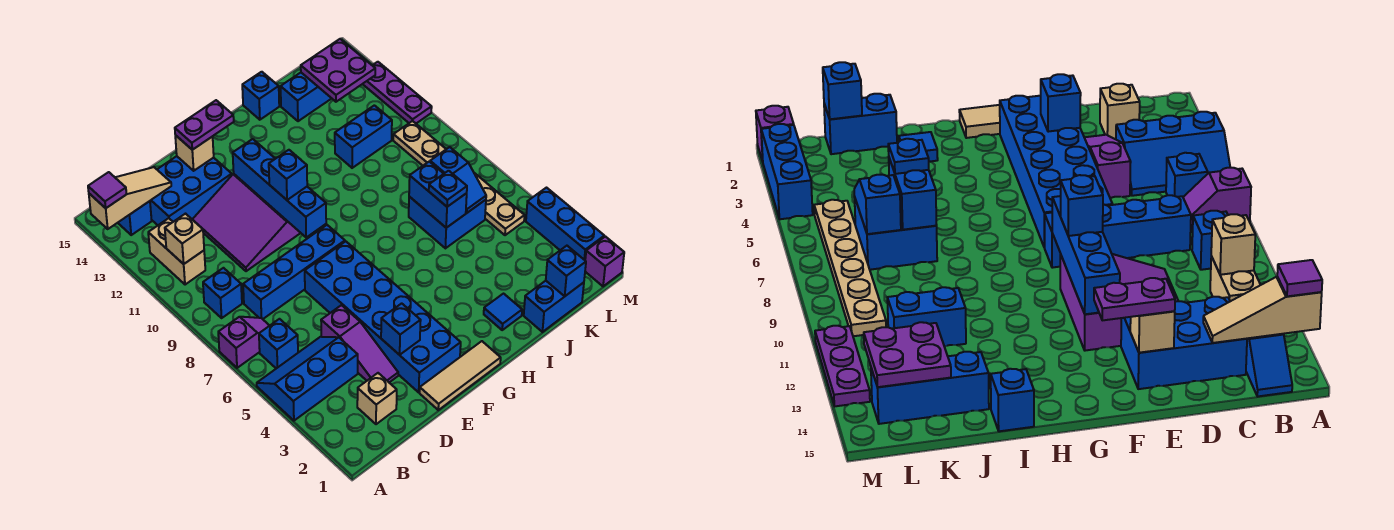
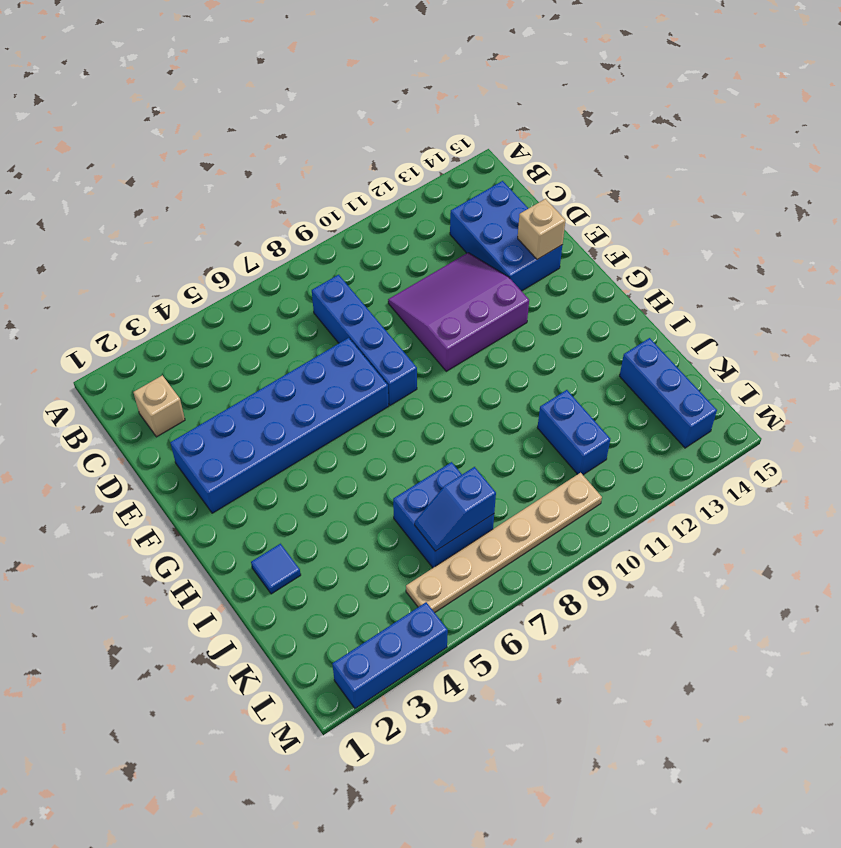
none -> blue slope A4:C5 level 1 top 4
none -> purple slope A7:B7 level 1 top A
none -> blue brick B6 level 1
none -> blue brick B9 level 1

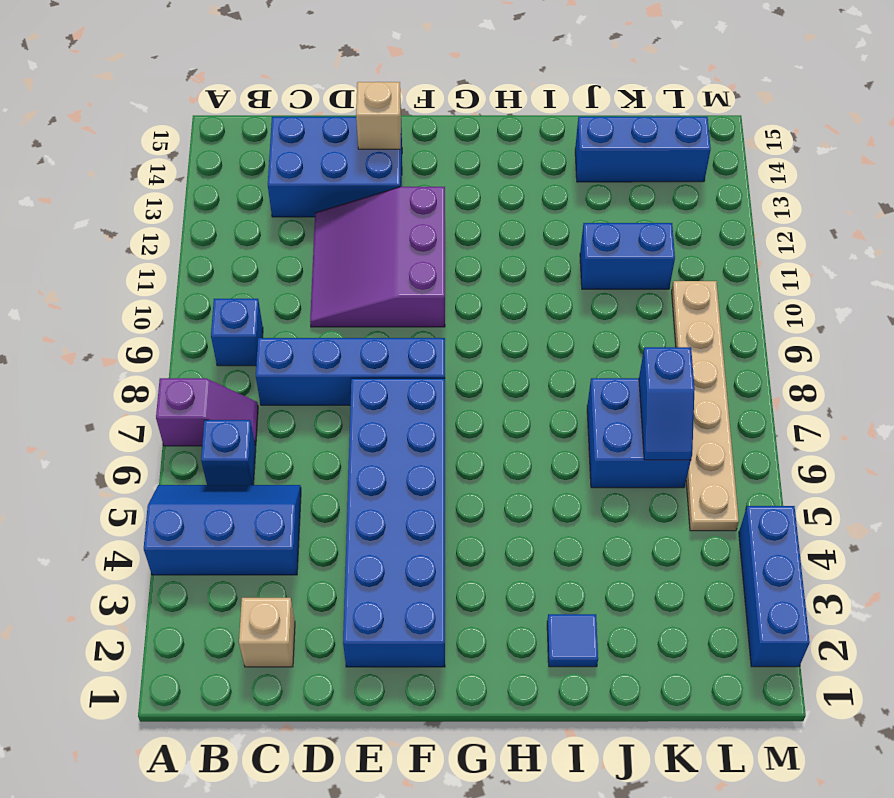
none -> tan brick B11:B12 level 1
none -> blue slope B14:B15 level 1 top 14
none -> purple slope D3:D5 level 1 top 5
none -> tan tile E1:G1 level 1

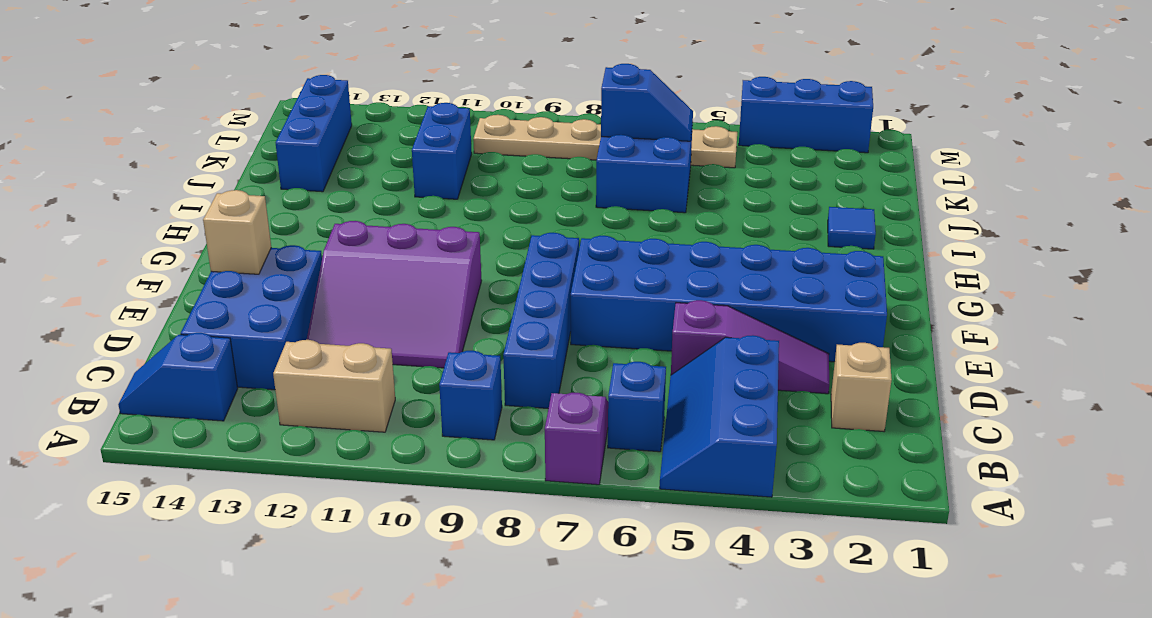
none -> tan tile E1:G1 level 1
none -> blue brick I15 level 1
none -> blue brick J1:K1 level 1
none -> purple brick M1 level 1

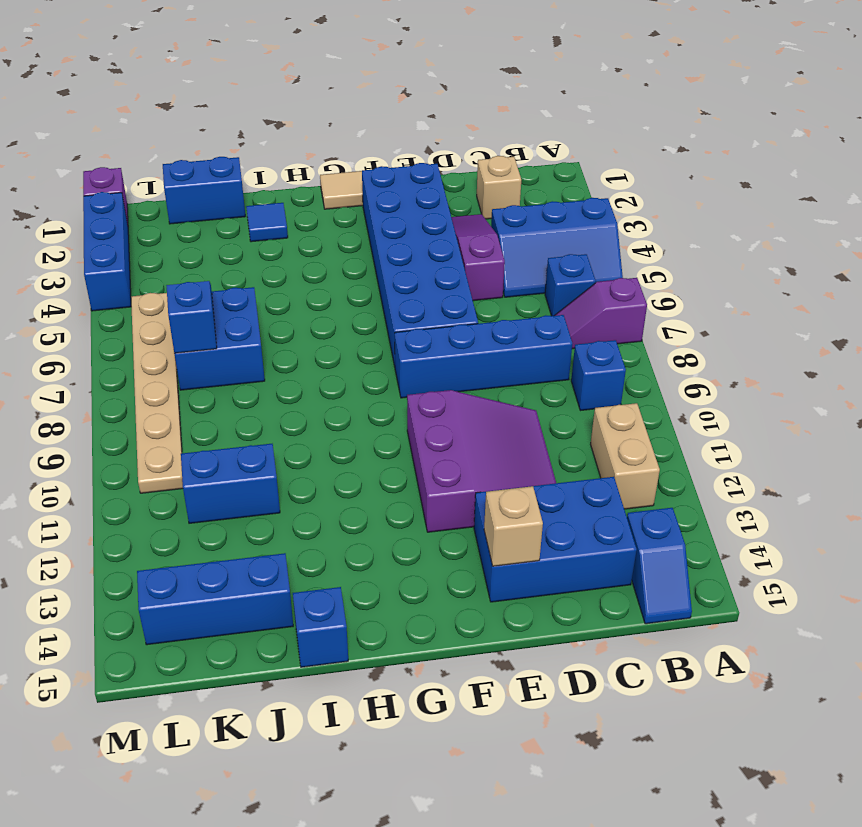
none -> purple plate M11:M13 level 1
none -> tan slope A14:C14 level 2 top A
none -> tan brick B11 level 2
none -> blue brick E3 level 2

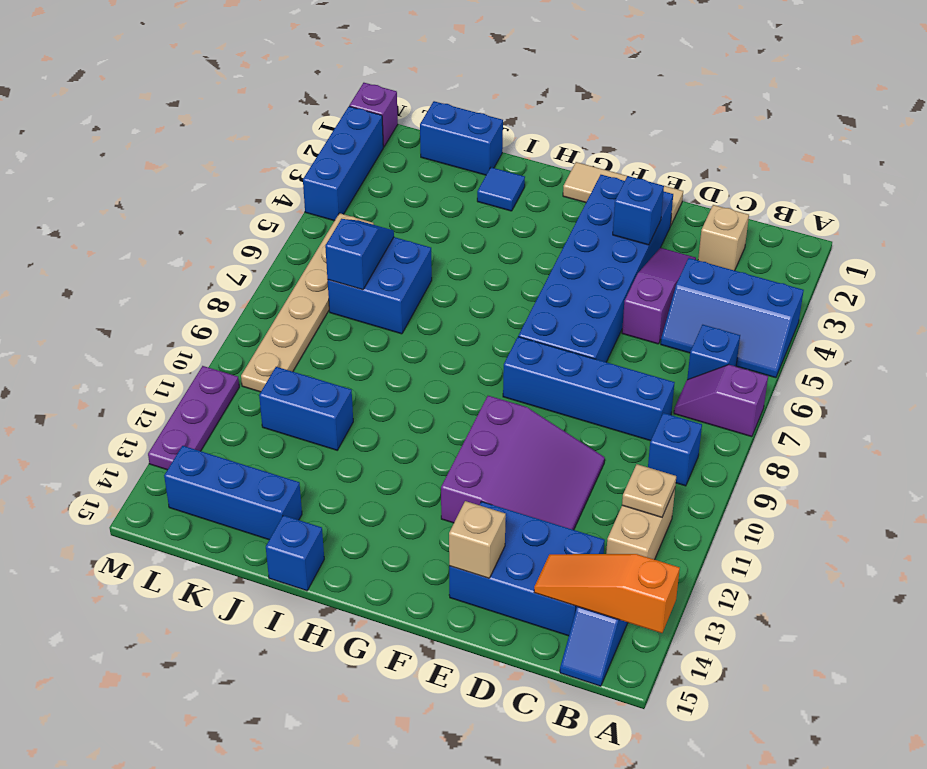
orange slope A14:C14 level 2 top A -> tan slope A14:C14 level 2 top A
tan plate B11 level 2 -> tan brick B11 level 2
none -> blue brick F9:F12 level 2
none -> blue brick J6:J7 level 2
none -> blue brick K1 level 2
none -> purple plate K13:L14 level 2

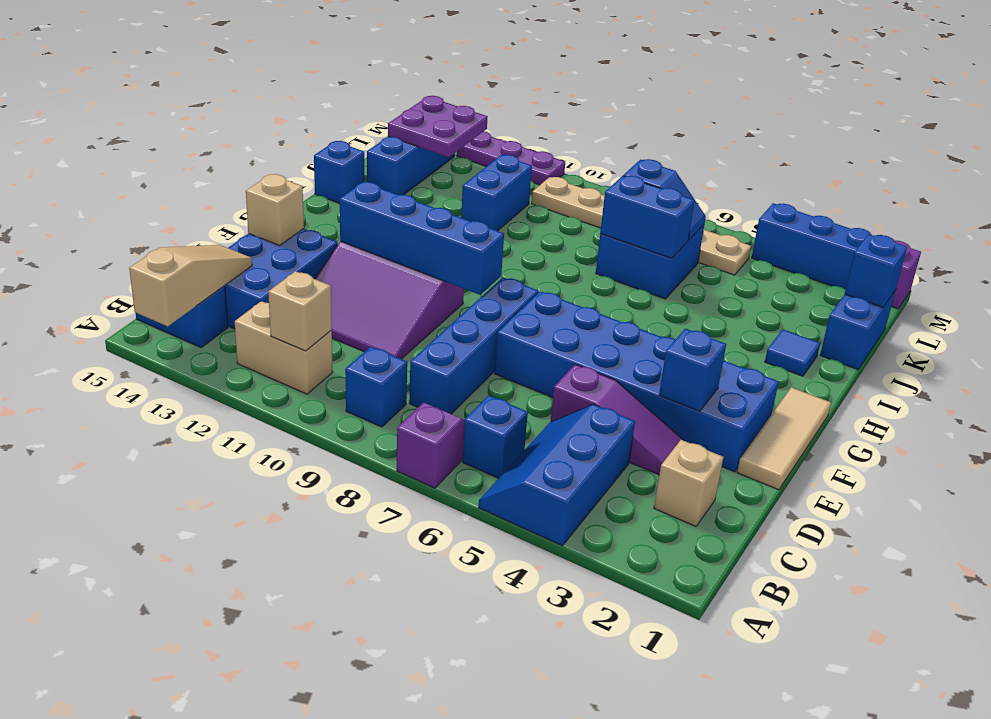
none -> purple tile A14 level 3
none -> purple plate E14:F14 level 3
none -> blue brick F10 level 3
none -> blue plate J6 level 3

